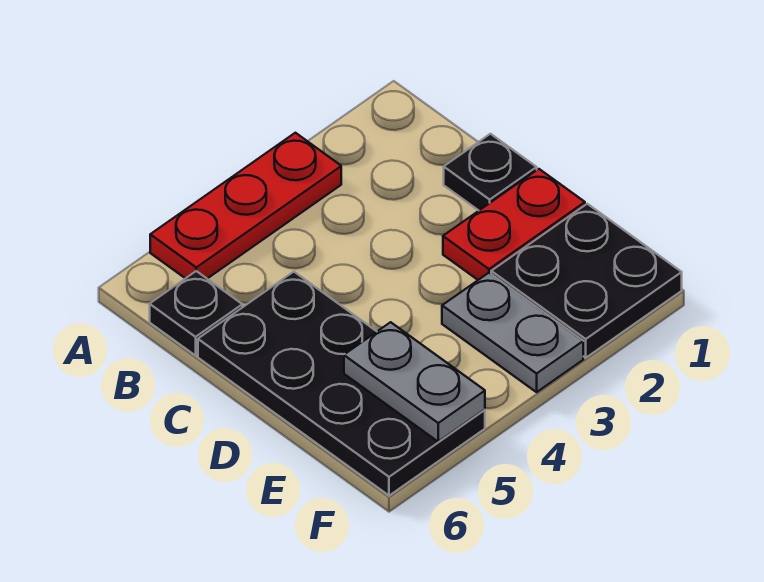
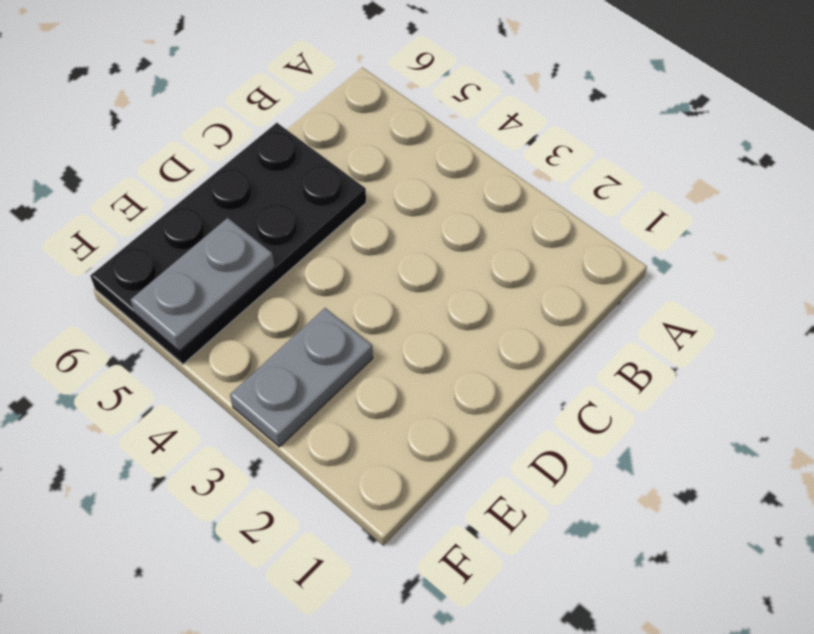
none -> red plate A3:A5 level 1
none -> black plate B6 level 1

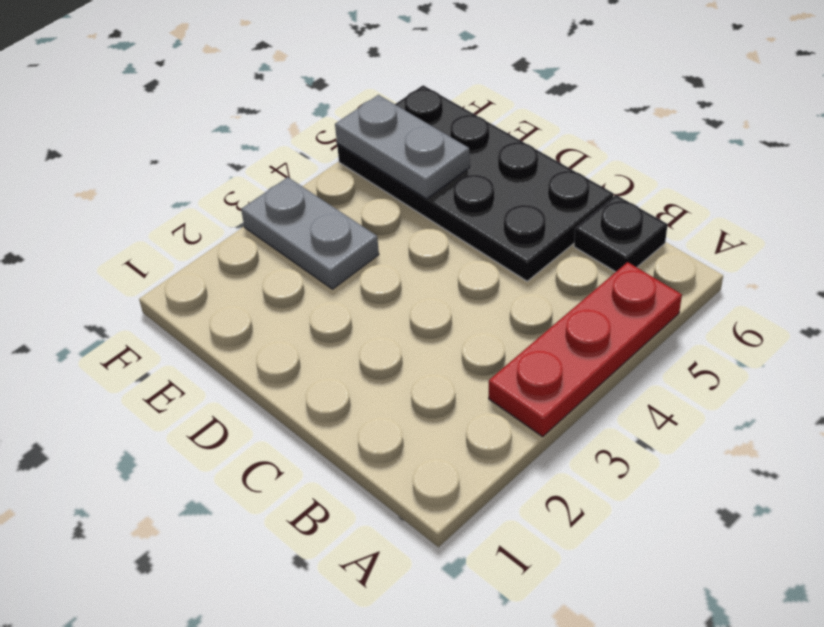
none -> black plate C1 level 1
none -> red plate D1:D2 level 1

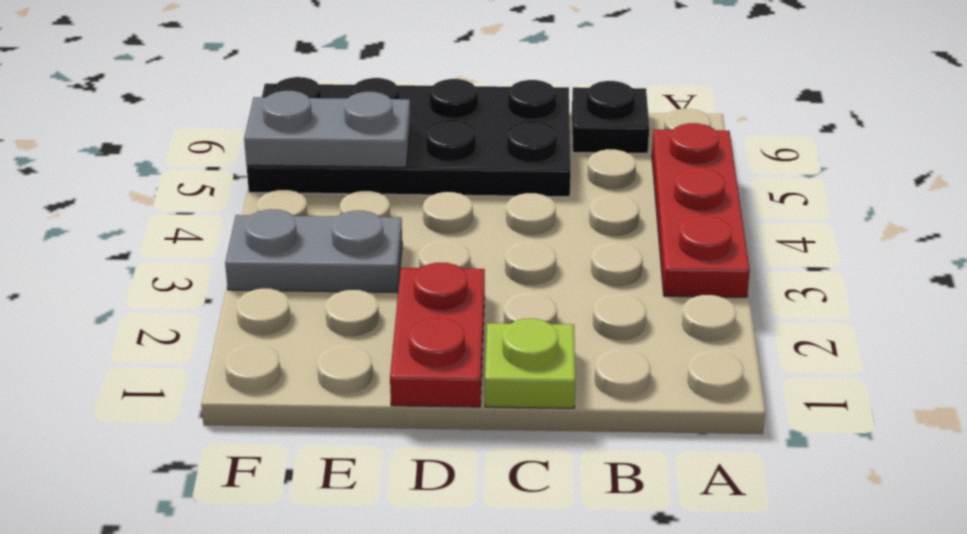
lime plate C1 level 1 -> black plate C1 level 1
none -> black plate E1:F2 level 1

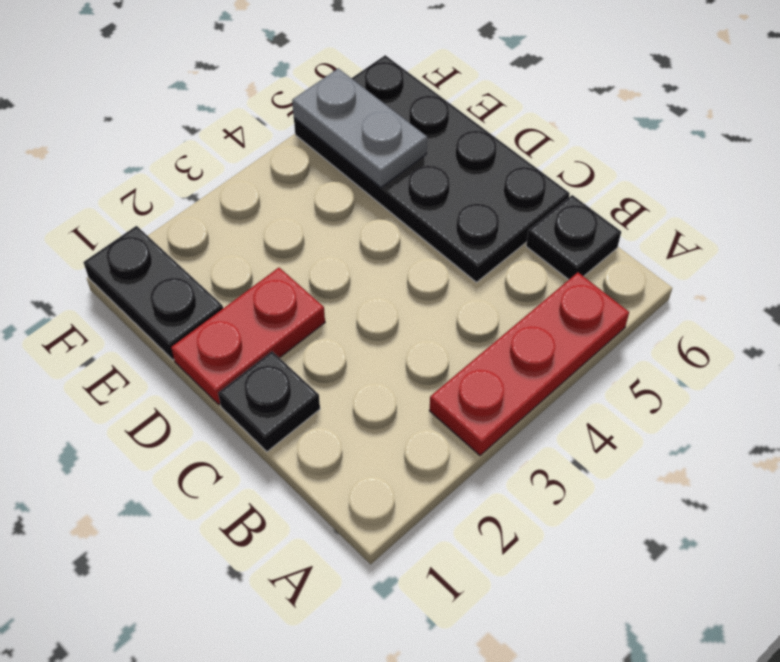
black plate E1:F1 level 1 -> black plate E1:F2 level 1
none -> grey plate E3:F3 level 1

